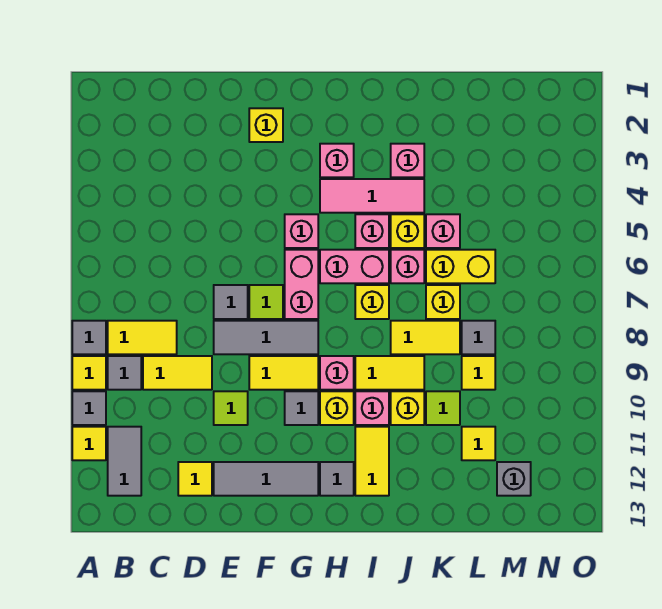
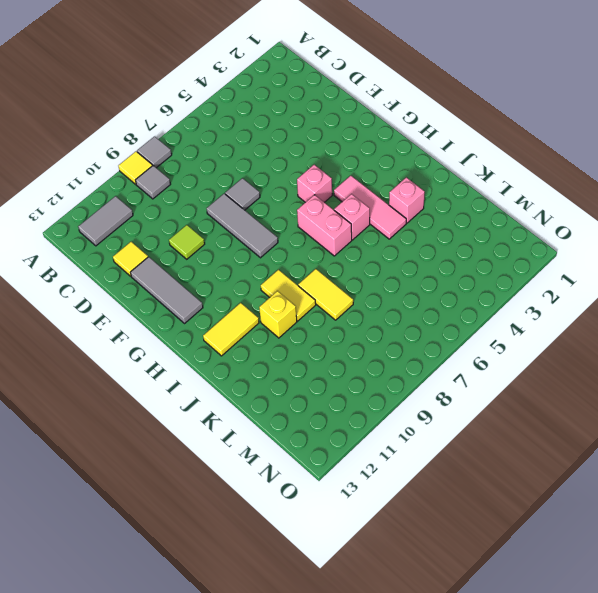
none -> grey tile A10 level 1
none -> yellow tile A11 level 1
none -> yellow tile B8:C8 level 1
none -> yellow tile C9:D9 level 1

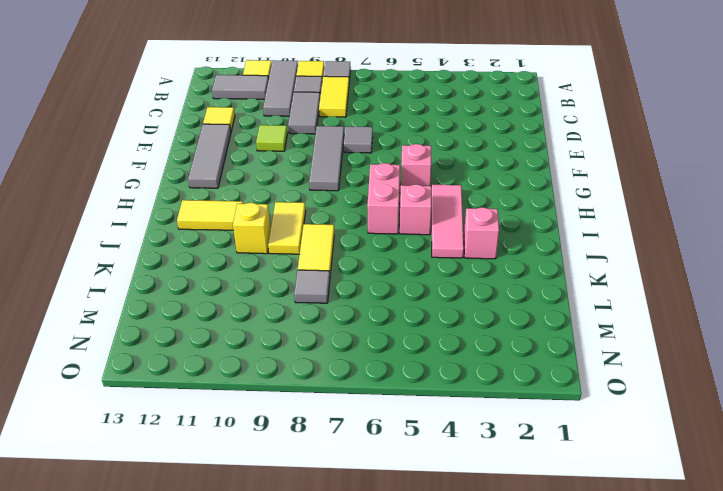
grey tile A10:C10 level 1 -> grey tile A10 level 1
grey tile C9:D9 level 1 -> yellow tile C9:D9 level 1
none -> yellow brick F2 level 1
none -> lime tile F7 level 1
none -> yellow tile F9:G9 level 1
none -> pink brick G6:G7 level 1

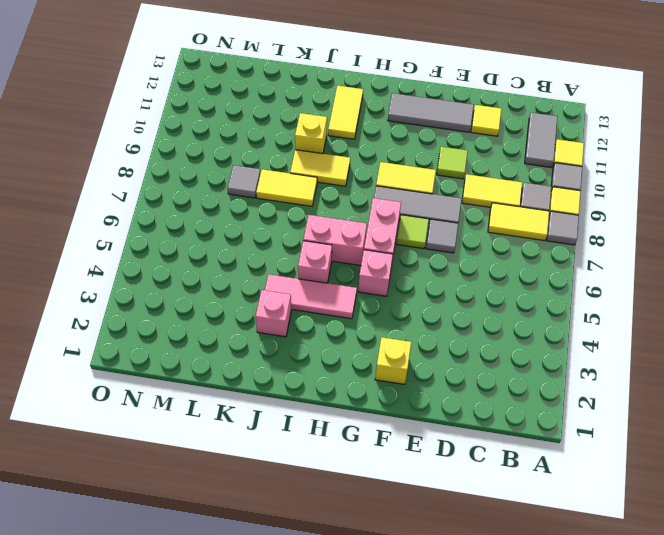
none -> grey tile G10 level 1
none -> pink brick H3 level 1
none -> pink brick H9 level 1
none -> yellow brick H10 level 1

